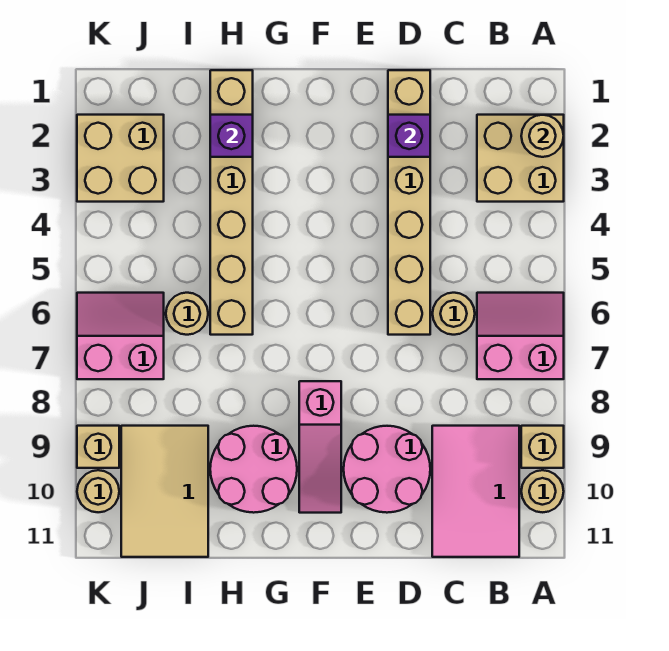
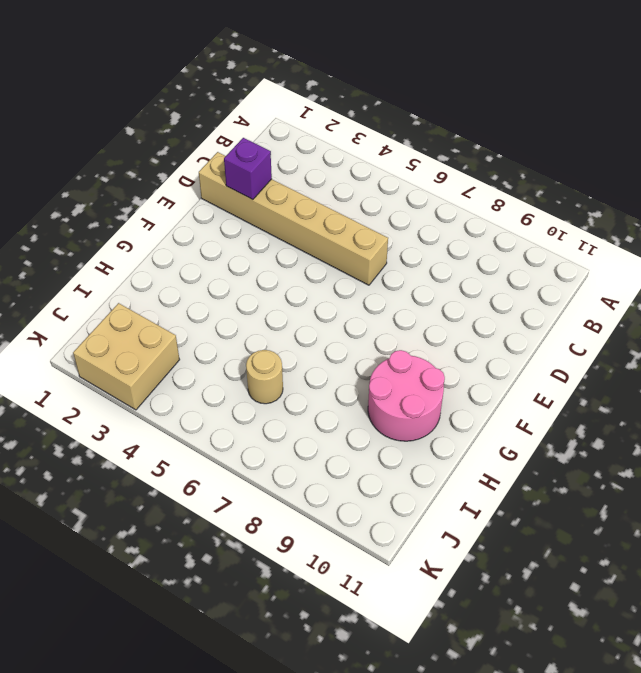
none -> tan brick A2:B3 level 1
none -> pink slope A6:B7 level 1 top 7
none -> tan brick A9 level 1

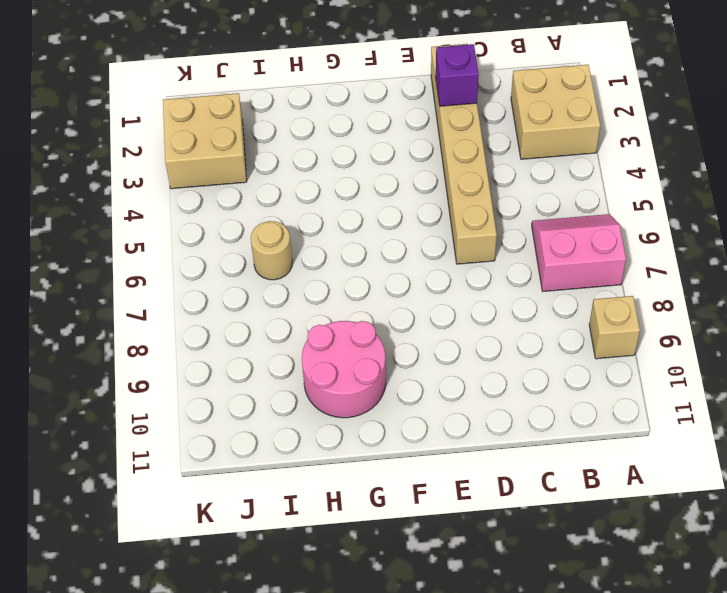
none -> tan round brick A10 level 1
none -> pink tile B9:C11 level 1
none -> tan round brick C6 level 1

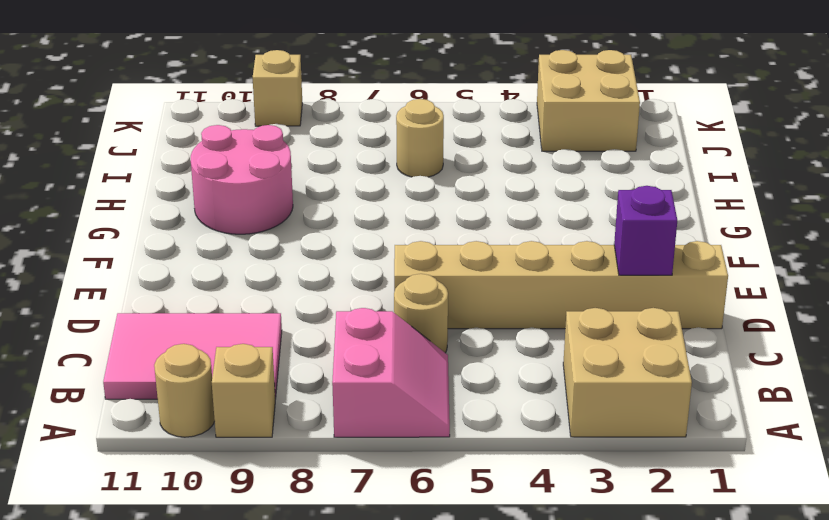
none -> pink round brick D9:E10 level 1
none -> pink slope F8:F10 level 1 top 8
none -> tan brick H1:H6 level 1

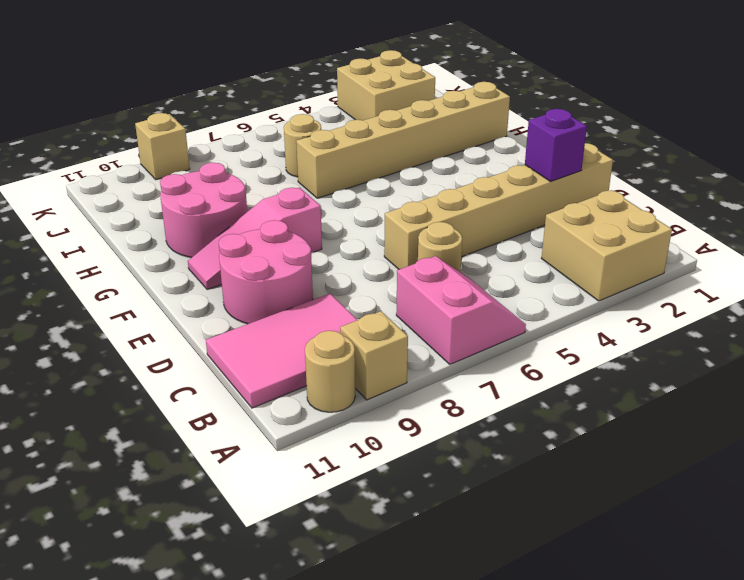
none -> tan tile I9:J11 level 1
none -> pink slope J6:K7 level 1 top 7
none -> tan round brick K10 level 1

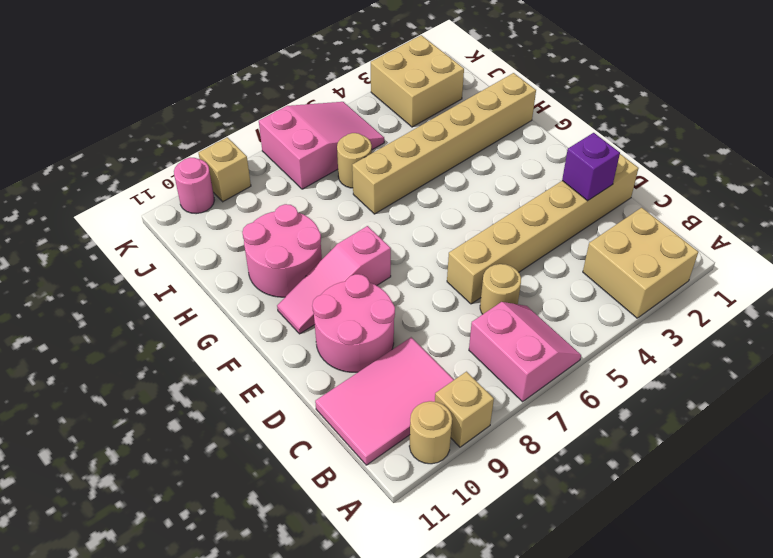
pink slope J5:K7 level 1 top 7 -> pink slope J6:K7 level 1 top 7
pink round brick K10 level 1 -> tan round brick K10 level 1
none -> tan tile I9:J11 level 1
none -> tan round brick A2 level 2
none -> purple brick H2 level 2

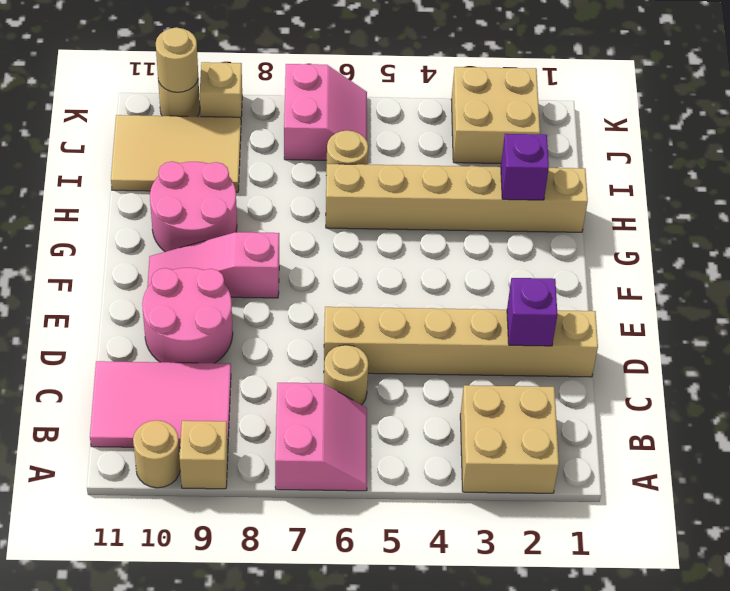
tan round brick K10 level 2 -> tan round brick A2 level 2

